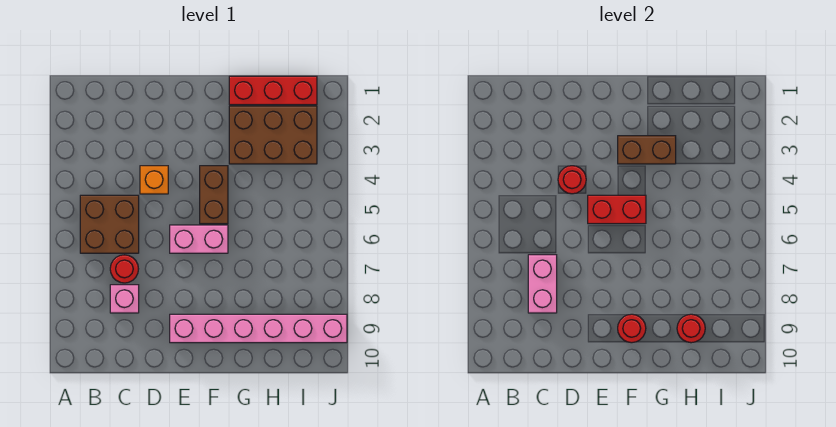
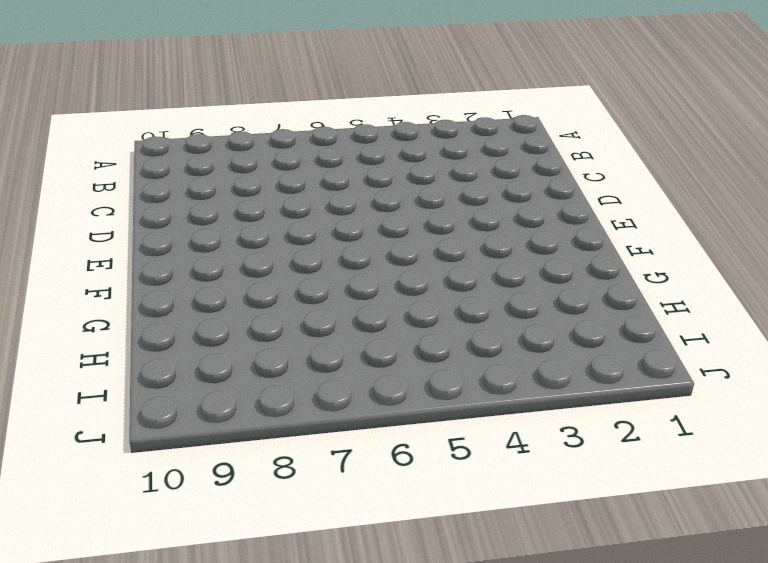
none -> brown brick B5:C6 level 1
none -> red round brick C7 level 1
none -> pink brick C8 level 1

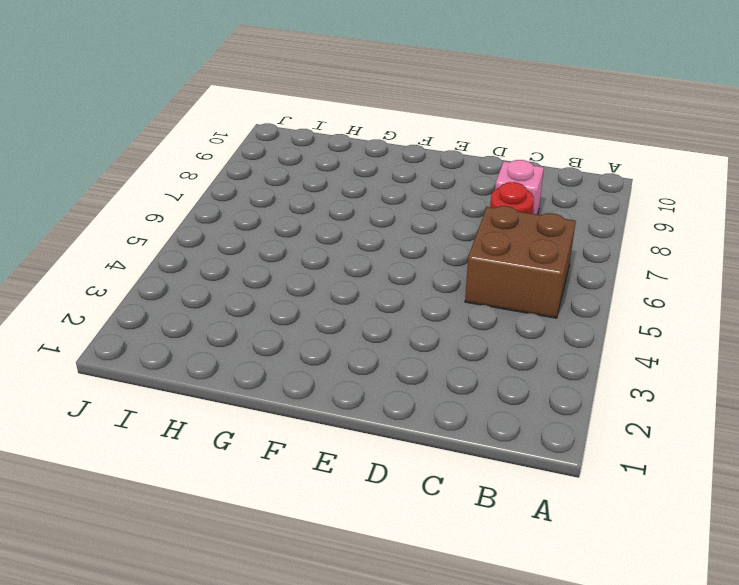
none -> orange brick D4 level 1
none -> pink brick E6:F6 level 1
none -> pink brick E9:J9 level 1

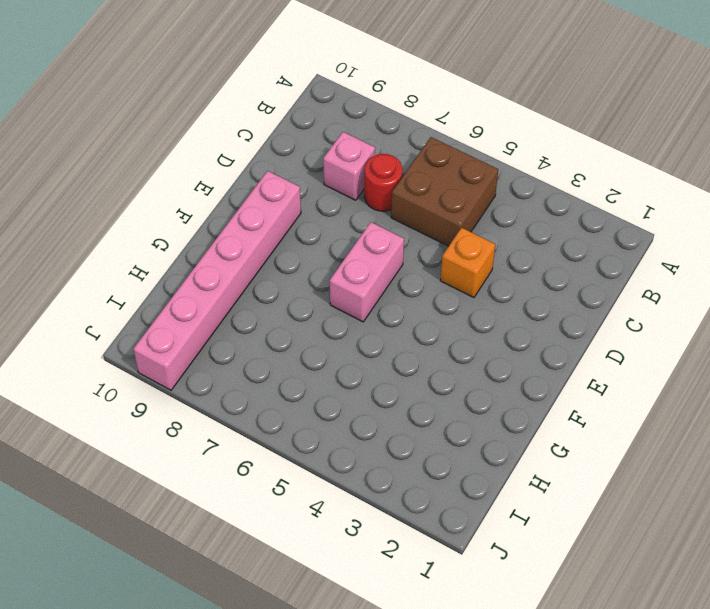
none -> brown brick F4:F5 level 1
none -> red brick G1:I1 level 1
none -> brown brick G2:I3 level 1

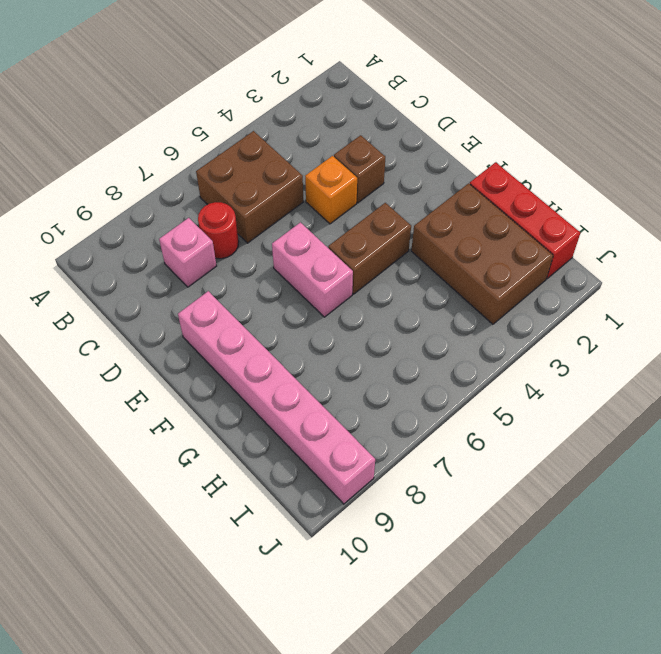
brown brick D3 level 1 -> none
none -> pink brick C7:C8 level 2
none -> red round brick D4 level 2
none -> red brick E5:F5 level 2

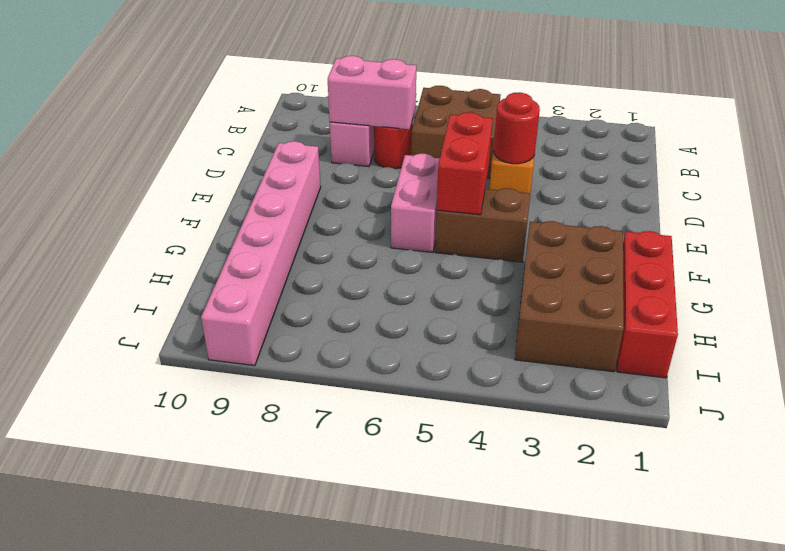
none -> brown brick F3:G3 level 2
none -> red round brick F9 level 2
none -> red round brick H9 level 2

